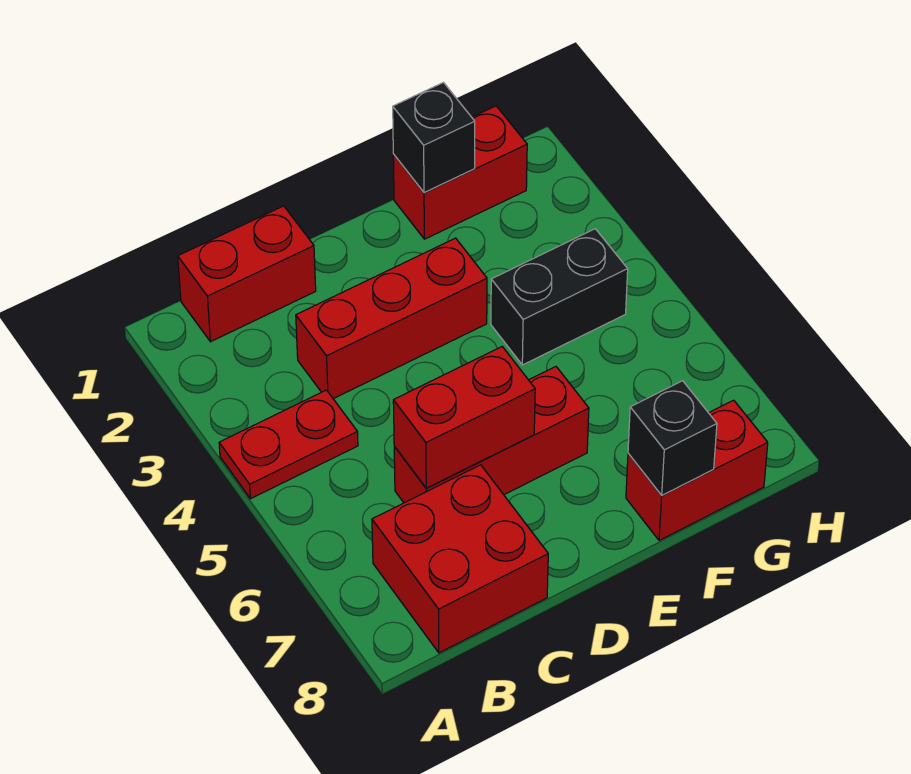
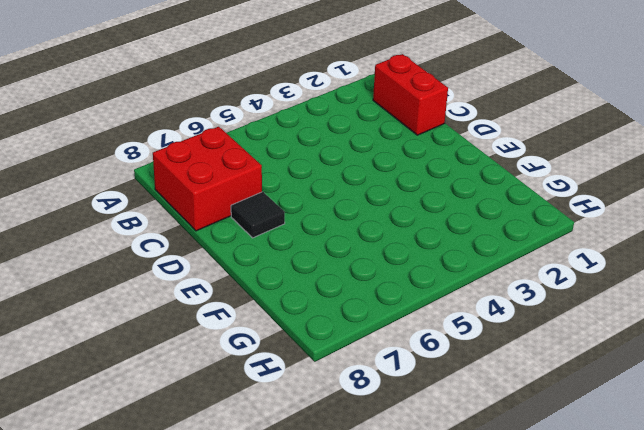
black tile D7 level 1 -> none
none -> red plate A4:B4 level 1
none -> red brick C3:E3 level 1

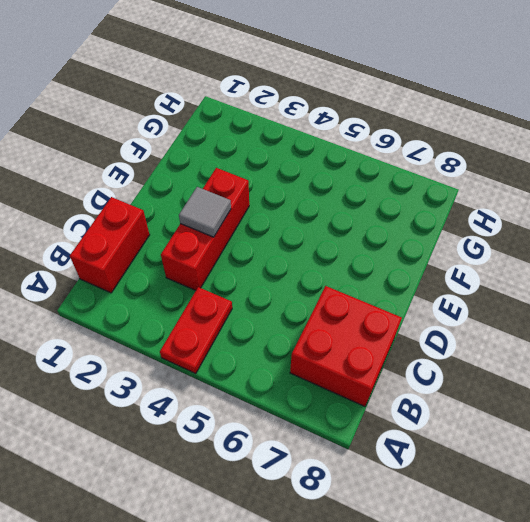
grey tile D3 level 2 -> none
none -> red brick C6:E6 level 1
none -> red brick F1:G1 level 1

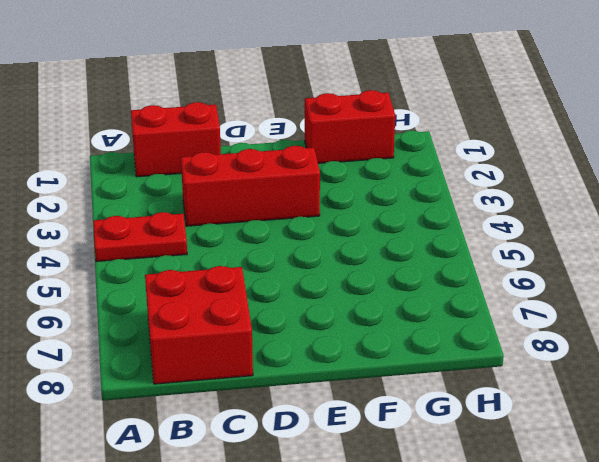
none -> red brick C6:E6 level 1
none -> black brick F4:G4 level 1

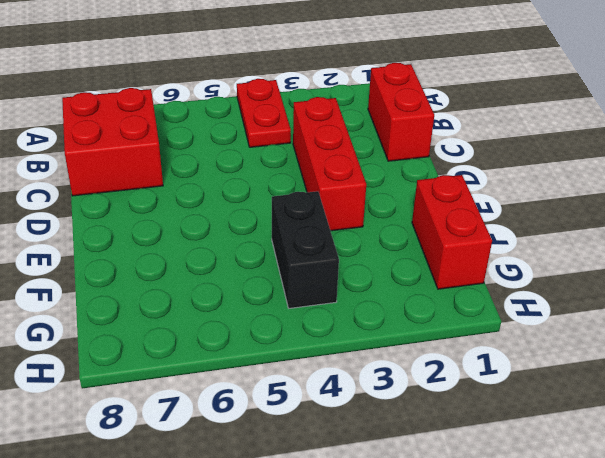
none -> red brick C6:E6 level 1
none -> red brick F8:G8 level 1

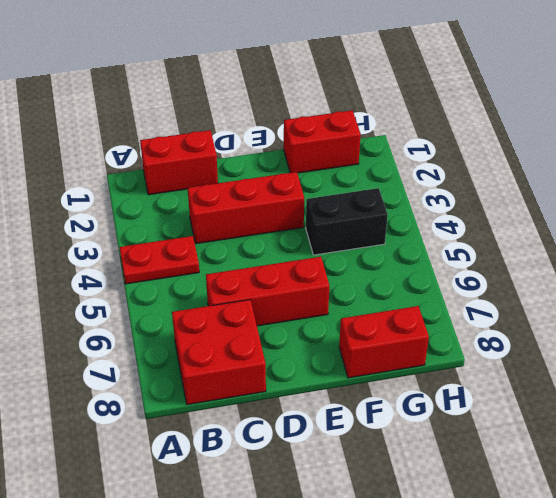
none -> red brick C6:D6 level 2
none -> black brick F1 level 2

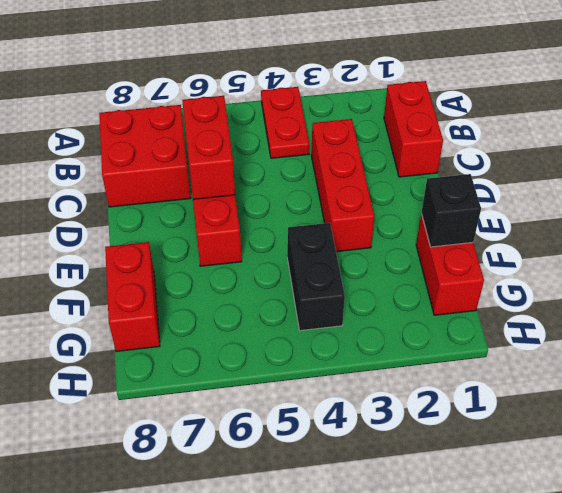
none -> black brick F8 level 2

